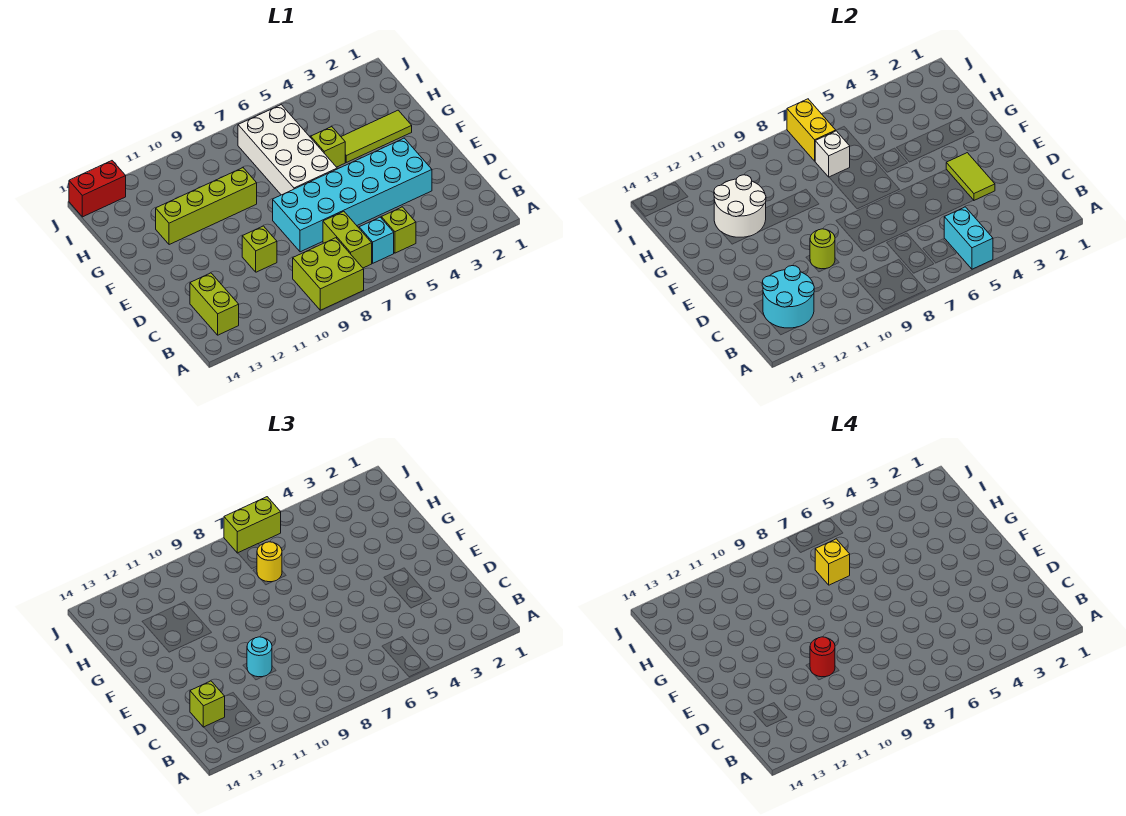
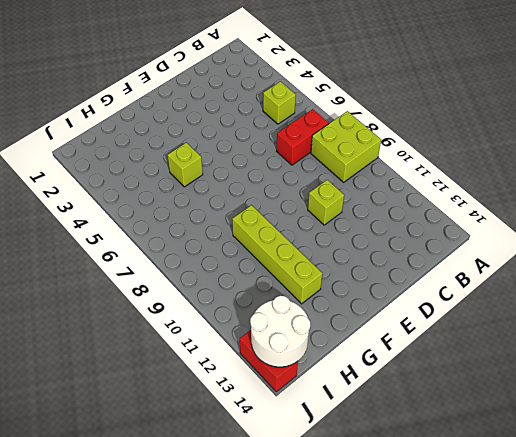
red brick B7:C7 level 1 -> lime brick B7:C7 level 1
white round brick I13:J14 level 2 -> white round brick G11:H12 level 2
none -> cyan brick B6 level 1
none -> lime brick B13:C13 level 1
none -> cyan brick D3:E8 level 1

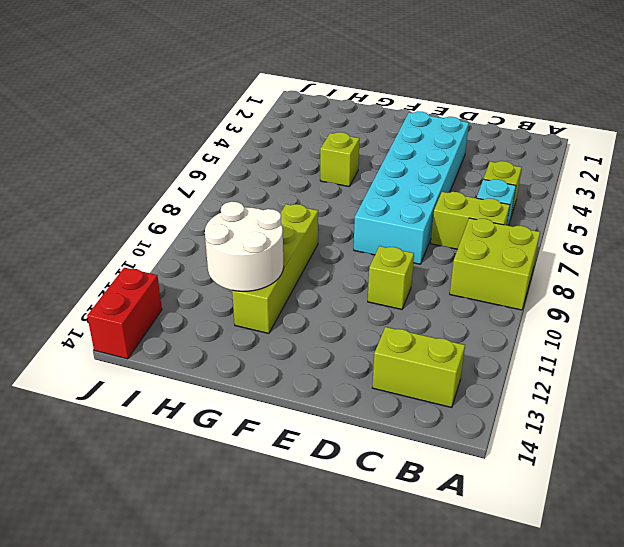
none -> white brick F6:I7 level 1
none -> lime tile G2:G4 level 1
none -> cyan brick A5:B5 level 2

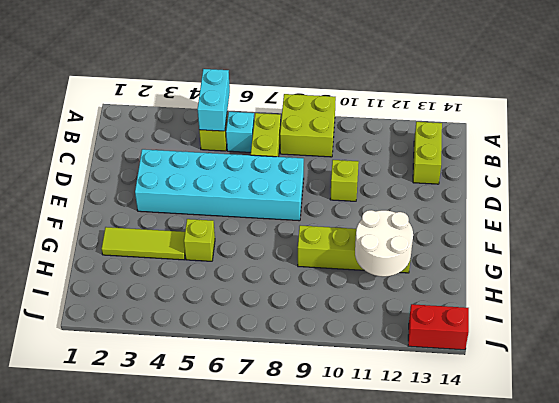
none -> white brick F6:I7 level 1
none -> cyan round brick B12:C13 level 2
none -> lime tile D3:E3 level 2

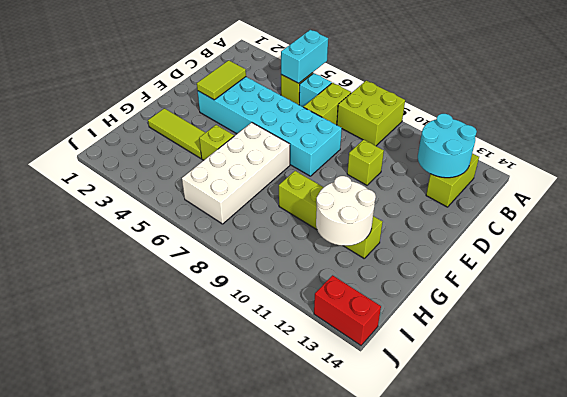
none -> lime round brick D10 level 2
none -> white brick H7 level 2
none -> yellow brick I7:J7 level 2

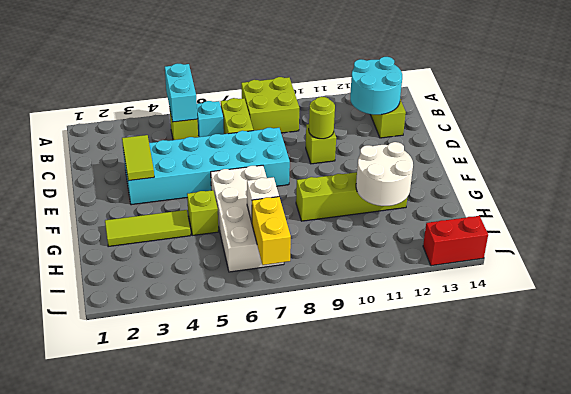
none -> lime brick C13 level 3
none -> cyan round brick D10 level 3
none -> yellow round brick H7 level 3

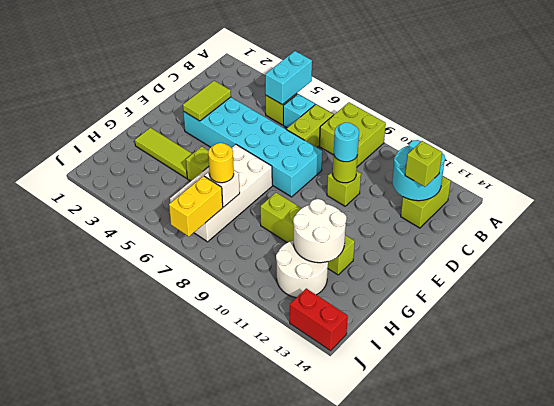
white round brick H11:I12 level 1 -> none
none -> lime brick J6:J7 level 3
none -> red round brick D10 level 4
none -> yellow brick H7 level 4

